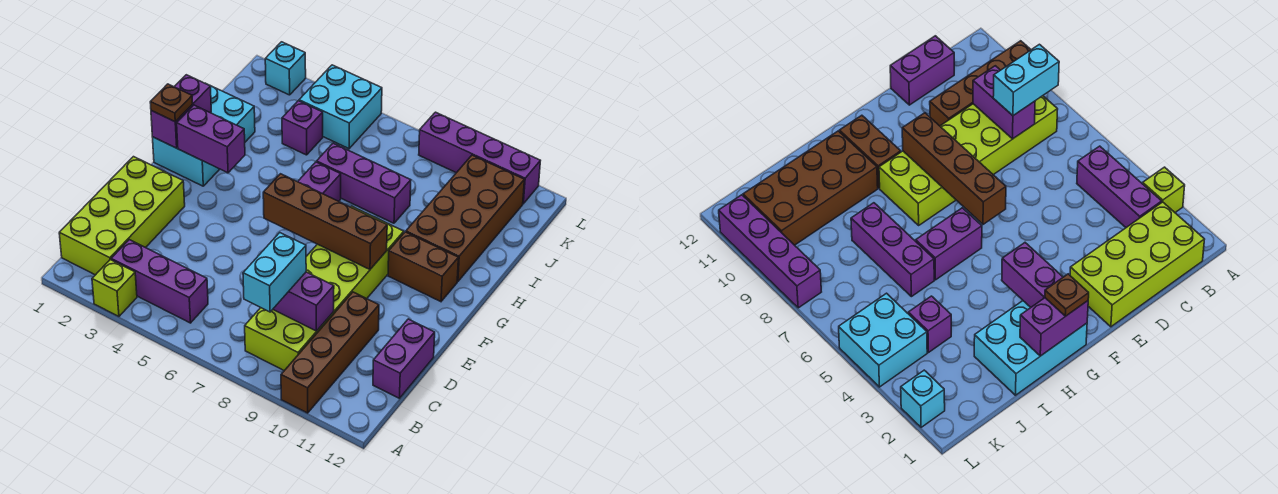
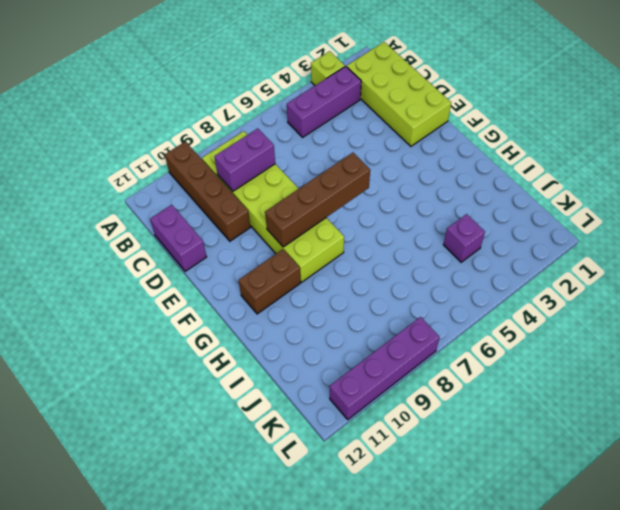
none -> cyan brick G1:I2 level 1
none -> purple brick G6:H6 level 1
none -> brown brick H10:K11 level 1

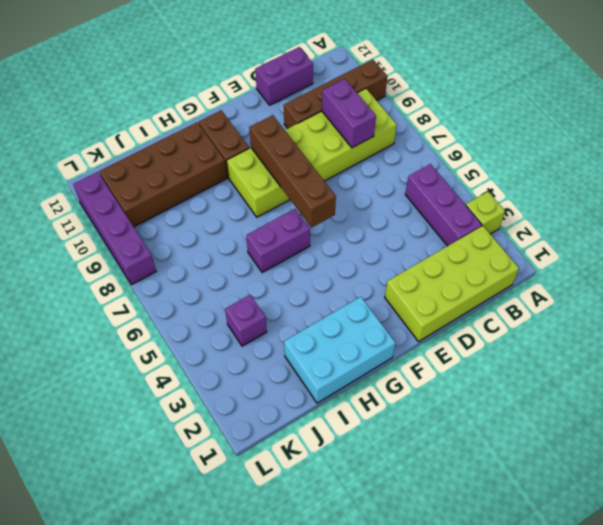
none -> purple brick I6:I8 level 1
none -> cyan brick K4:L5 level 1
none -> cyan brick L2 level 1

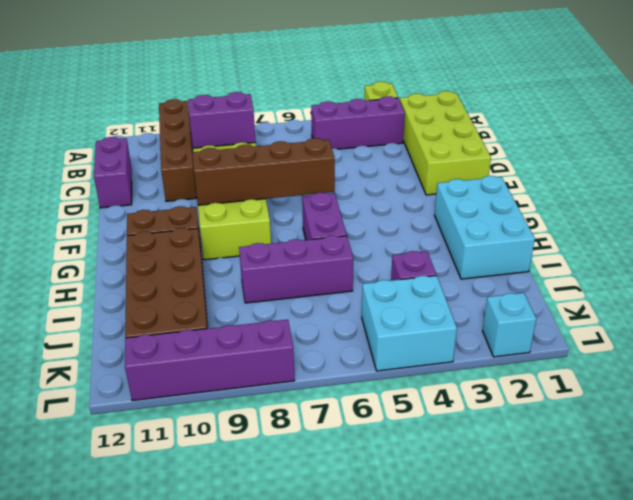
none -> purple brick G1:H1 level 2
none -> purple brick G2:G3 level 2
none -> cyan brick B8:C8 level 3

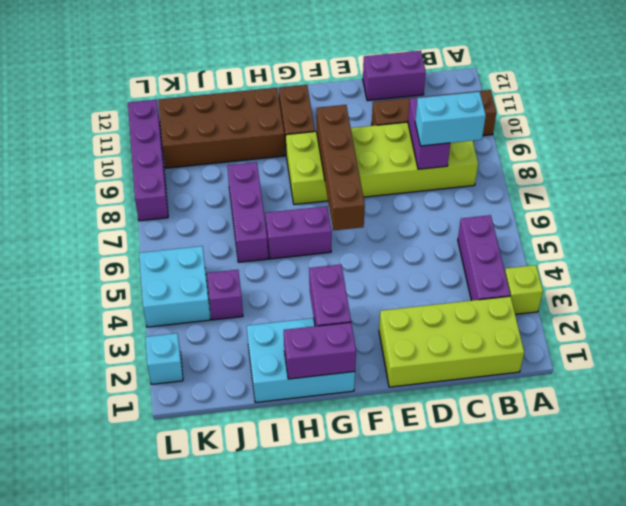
none -> brown plate G1 level 3

